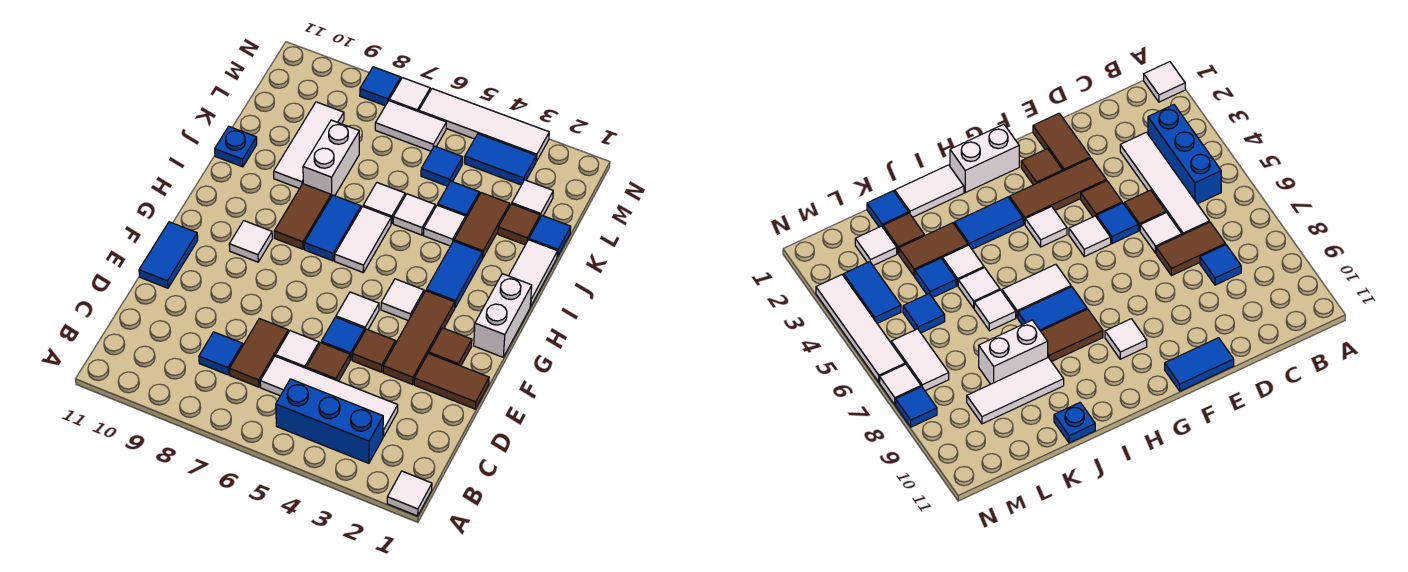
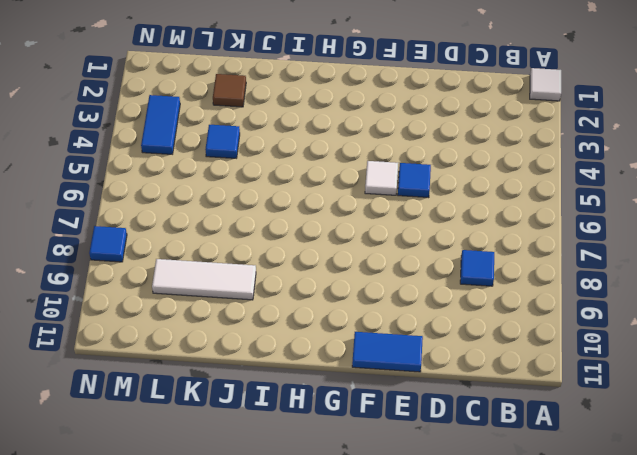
none -> blue brick B3:B5 level 1
none -> white tile C3:C6 level 1
none -> brown tile C7:D7 level 1
none -> brown tile D5 level 1

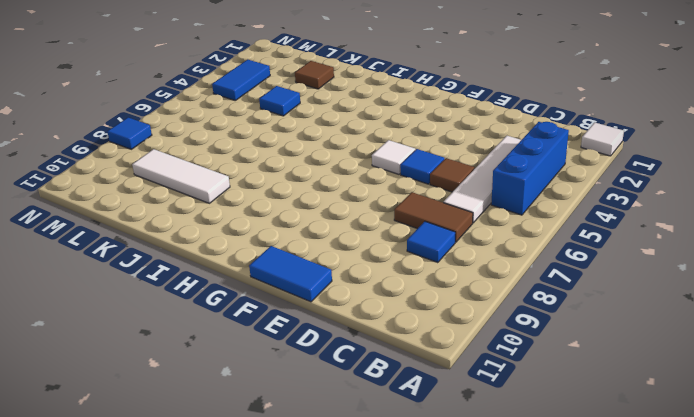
none -> white tile D6 level 1
none -> brown tile E1:E2 level 1
none -> brown tile E3:G3 level 1
none -> brown tile E4 level 1

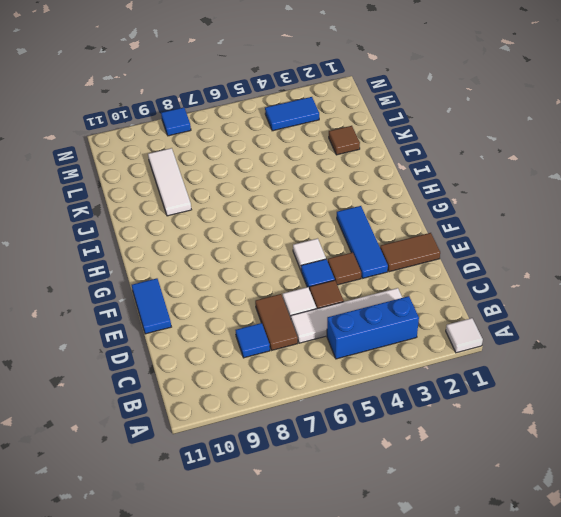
blue tile E3:G3 level 1 -> brown tile E3:G3 level 1
none -> brown tile F2 level 1
none -> white brick G1:H1 level 1
none -> white tile G4 level 1
none -> white tile G9 level 1

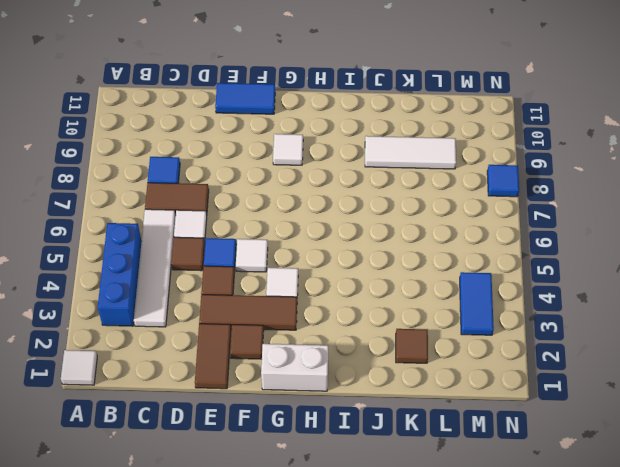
none -> blue tile H3:I3 level 1
none -> white tile H6:I6 level 1
none -> blue tile H7:I7 level 1
none -> brown tile H8:I8 level 1

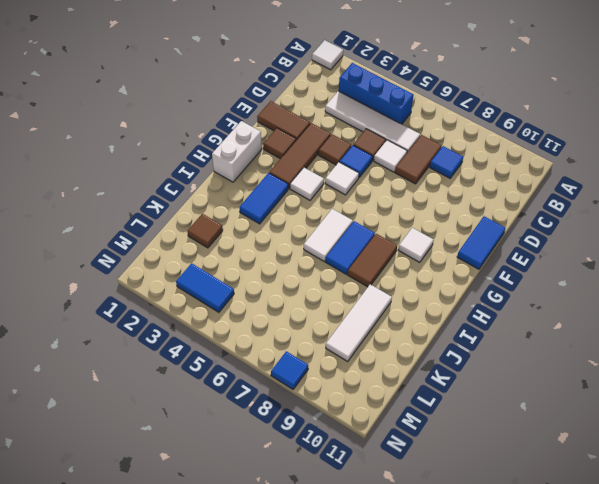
none -> white tile I1:J1 level 1
none -> brown tile J3:K3 level 1
none -> white tile J4 level 1
none -> white tile J5 level 1

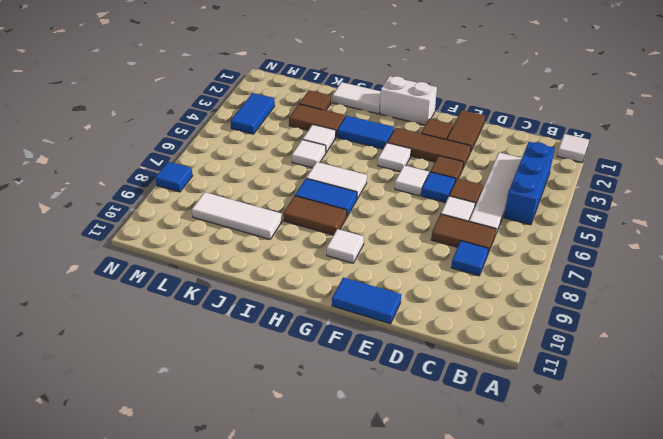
none -> white tile J6 level 1
none -> white brick J8:K8 level 1
none -> blue plate J11 level 1
none -> blue tile K1 level 1

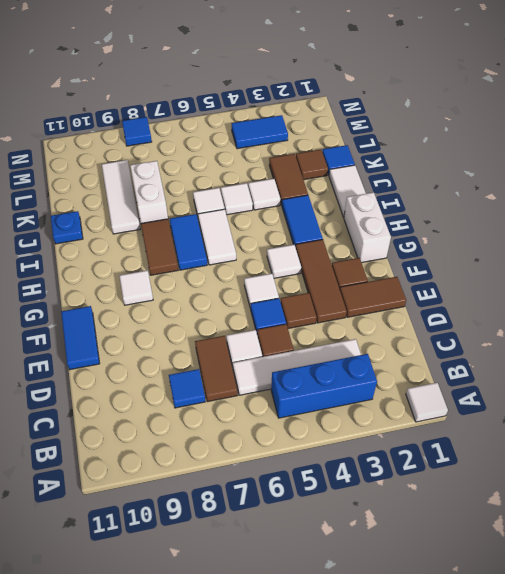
none -> blue tile K4 level 1
none -> white tile L2 level 1
none -> blue tile L5 level 1
none -> white tile M6:M7 level 1

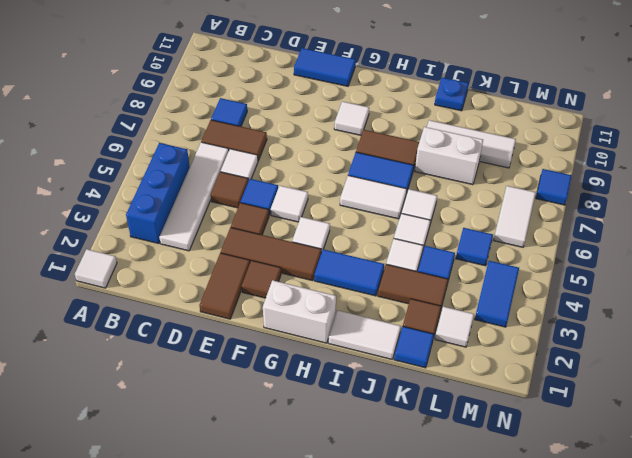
none -> white tile N3:N6 level 1
none -> white tile N7 level 1

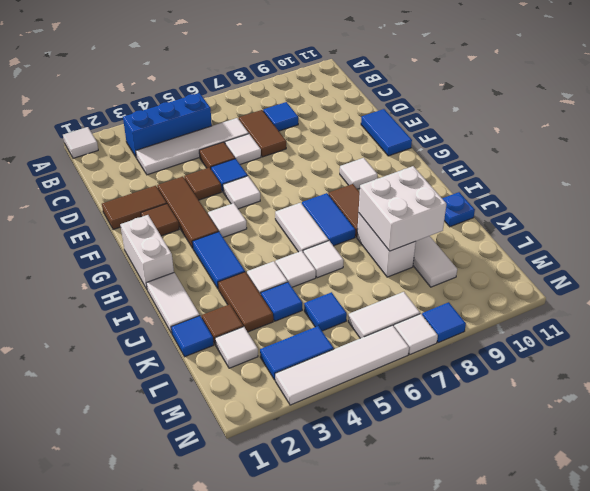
white brick J8:K9 level 2 -> none

